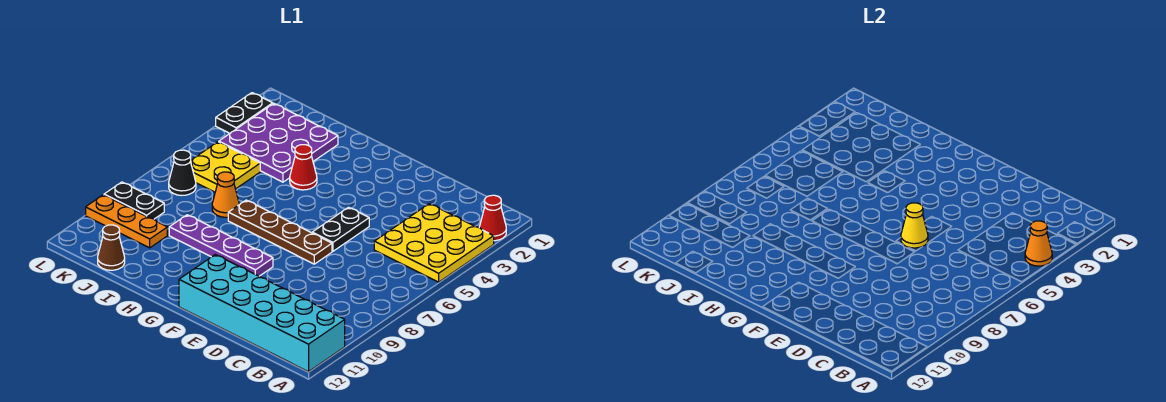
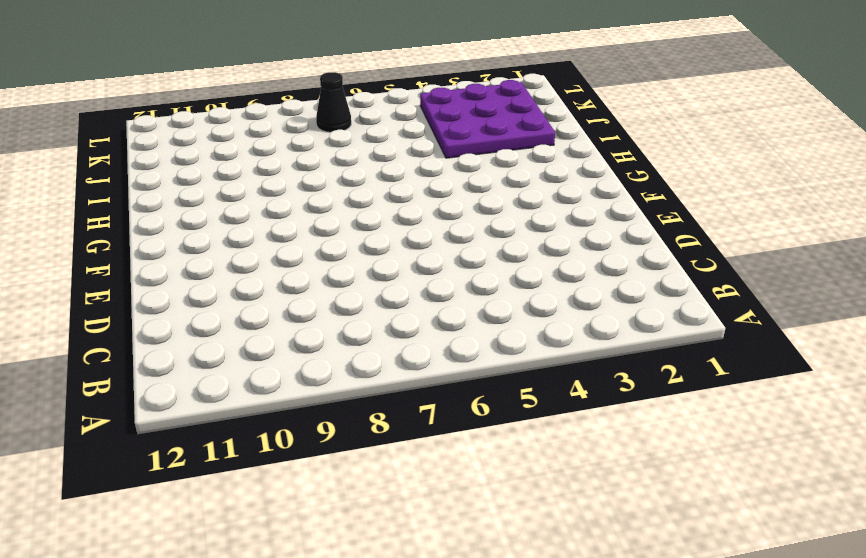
none -> red cone A2 level 1
none -> yellow plate A3:C5 level 1
none -> cyan brick A11:F12 level 1

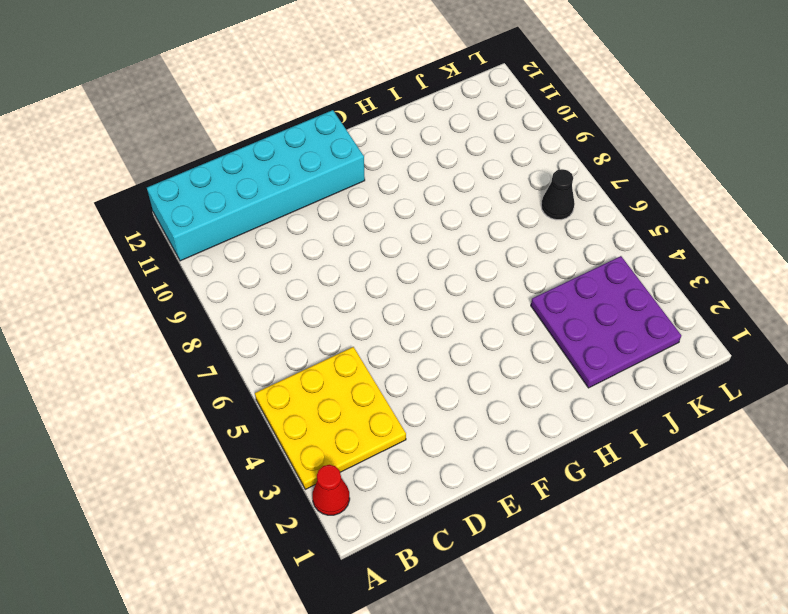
none -> black plate E5:E6 level 1
none -> brown plate E7:H7 level 1
none -> purple plate F9:I9 level 1

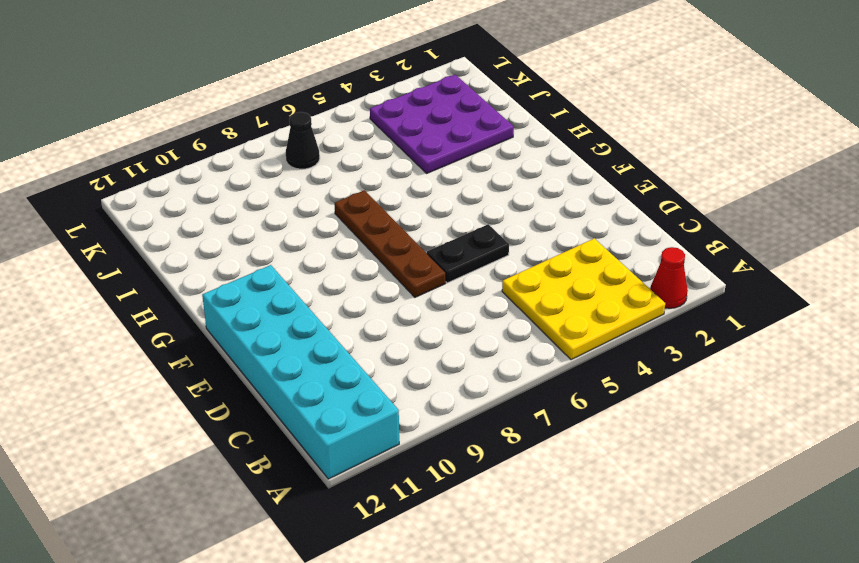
none -> purple plate F9:I9 level 1
none -> red cone H4 level 1
none -> orange cone I7 level 1

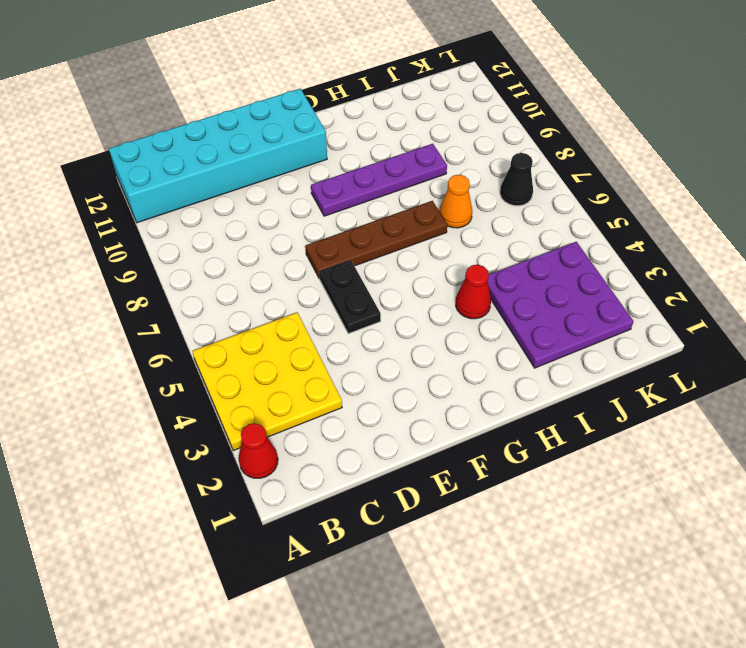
none -> yellow plate J5:K6 level 1
none -> orange plate J10:L10 level 1
none -> brown cone J12 level 1

